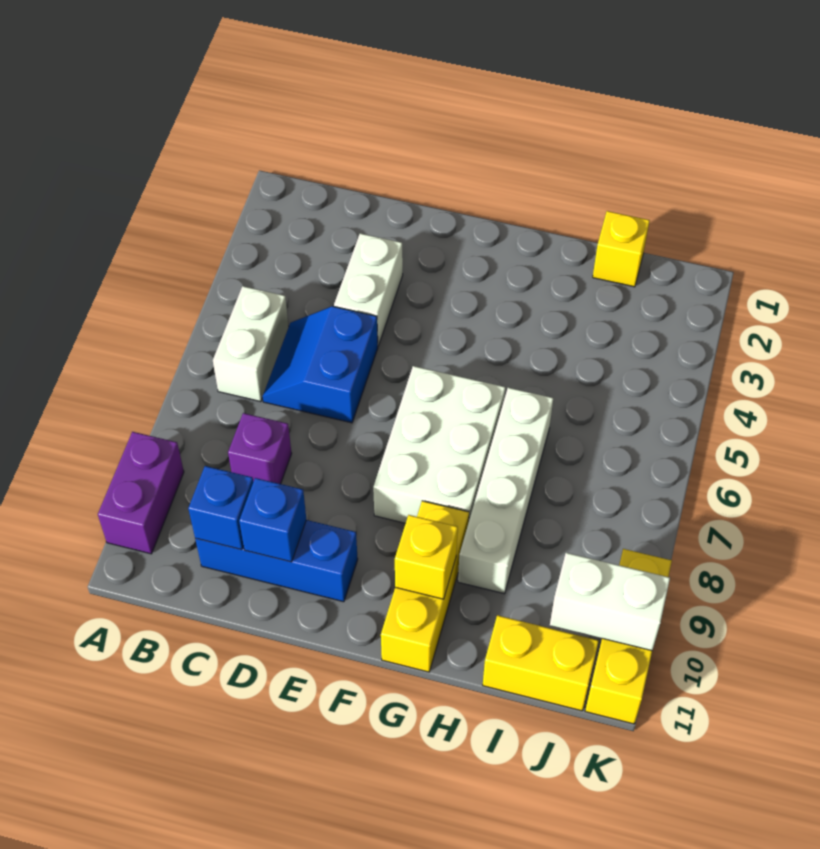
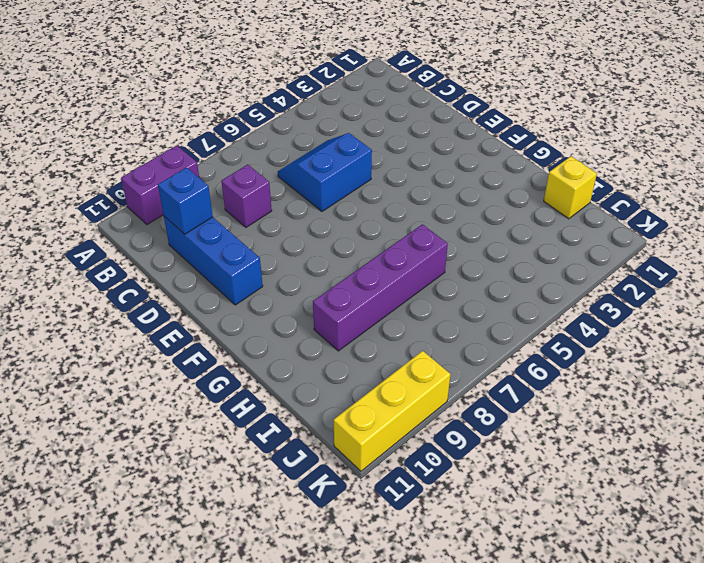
purple brick H6:H9 level 1 -> white brick H6:H9 level 1
none -> white brick B5:B6 level 1
none -> white brick D3:D4 level 1
none -> white brick F6:G8 level 1

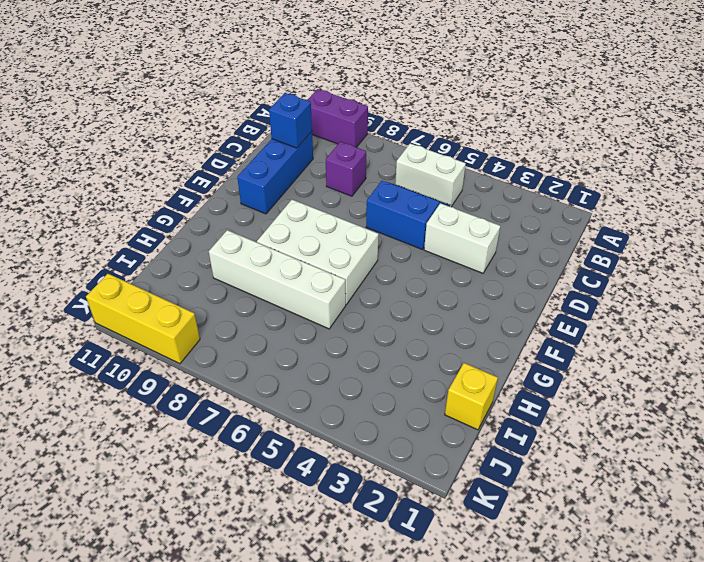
none -> yellow brick G9:G11 level 1
none -> yellow brick I11:J11 level 1
none -> blue brick D10 level 2

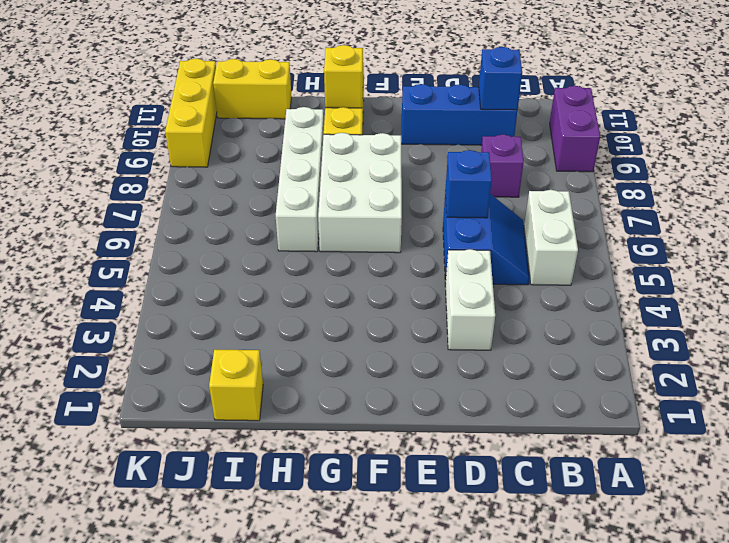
blue brick D6 level 2 -> blue brick D10 level 2
none -> white brick J10:K10 level 2

